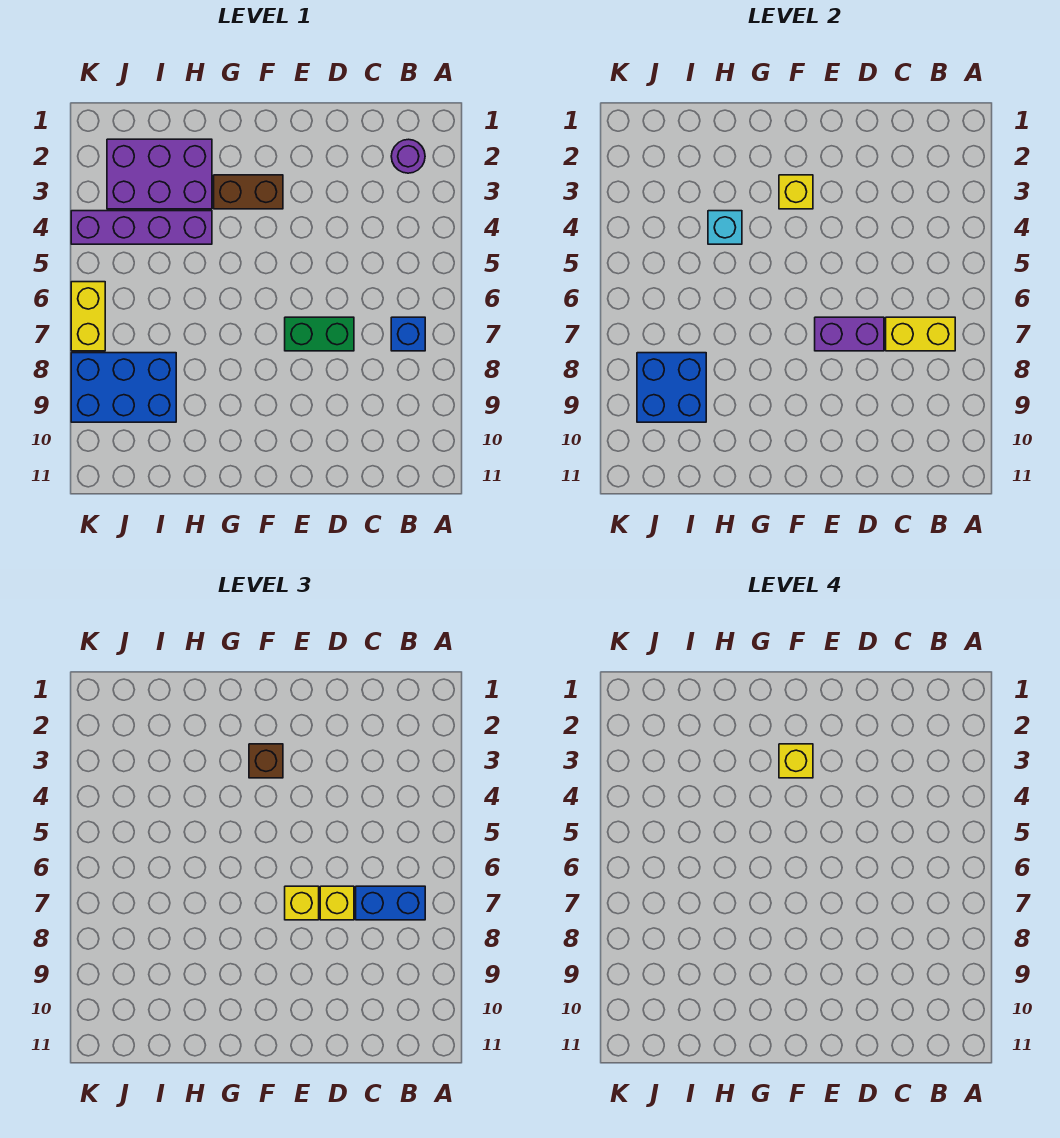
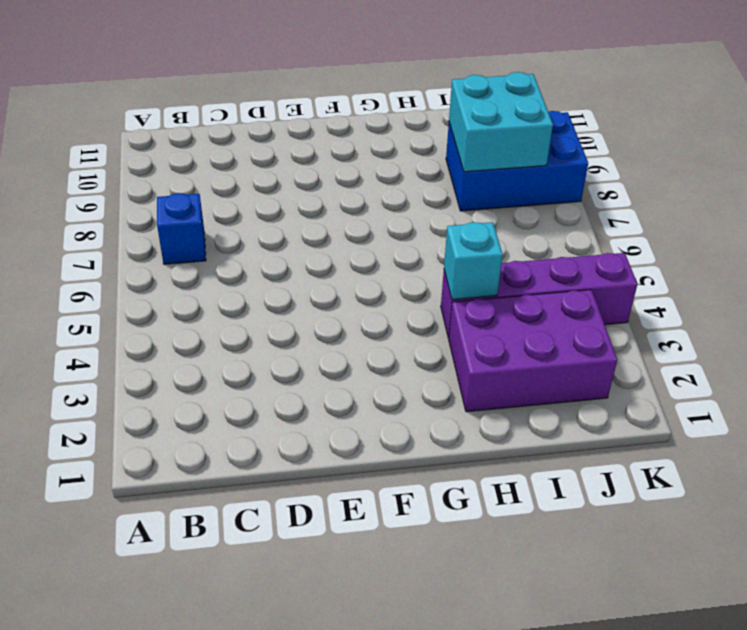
cyan brick I8:J9 level 2 -> blue brick I8:J9 level 2
none -> purple round brick B2 level 1
none -> green brick D7:E7 level 1
none -> brown brick F3:G3 level 1

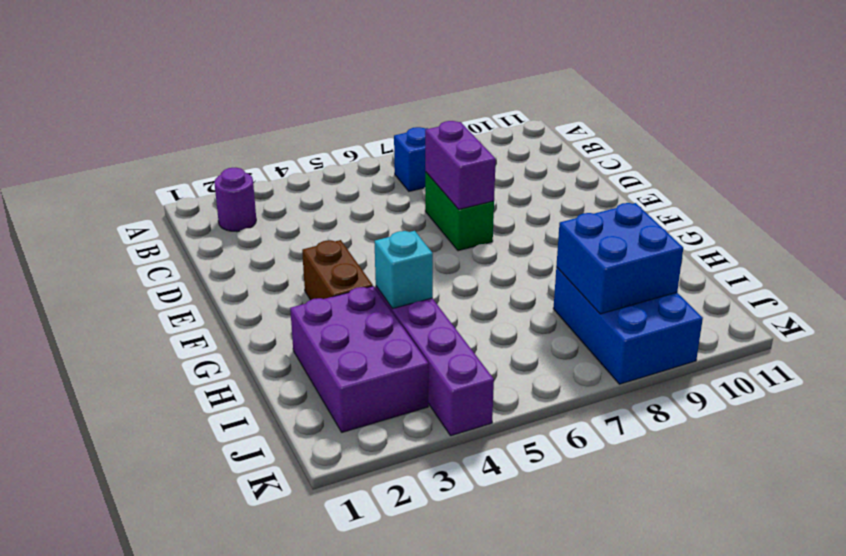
none -> yellow brick K6:K7 level 1
none -> yellow brick B7:C7 level 2
none -> yellow brick F3 level 2

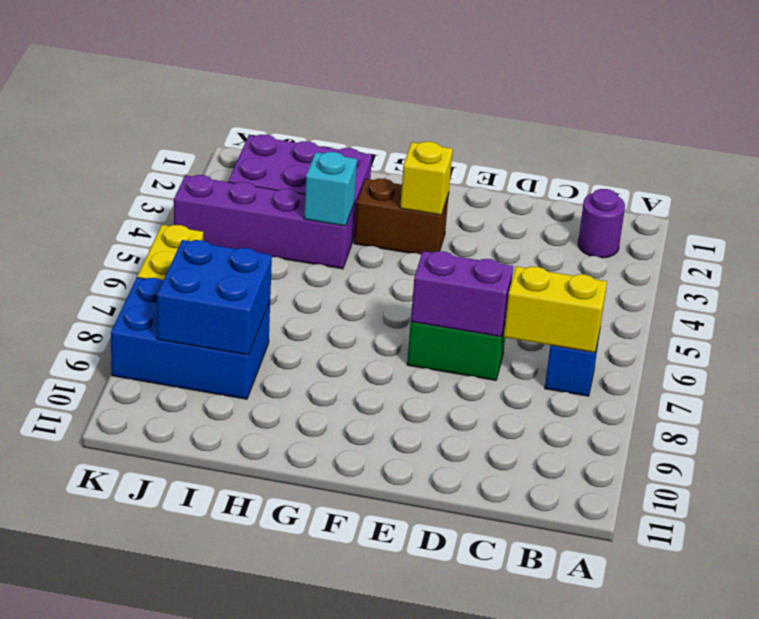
none -> blue brick B7:C7 level 3
none -> yellow brick D7 level 3
none -> yellow brick E7 level 3

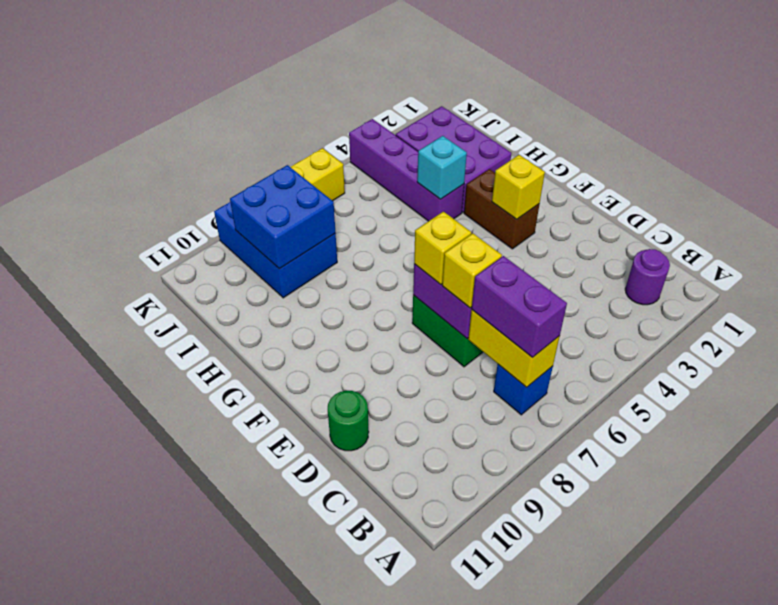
purple brick B7:C7 level 3 -> blue brick B7:C7 level 3
green round brick D11 level 1 -> none
none -> brown brick F3 level 3
none -> yellow brick F3 level 4

